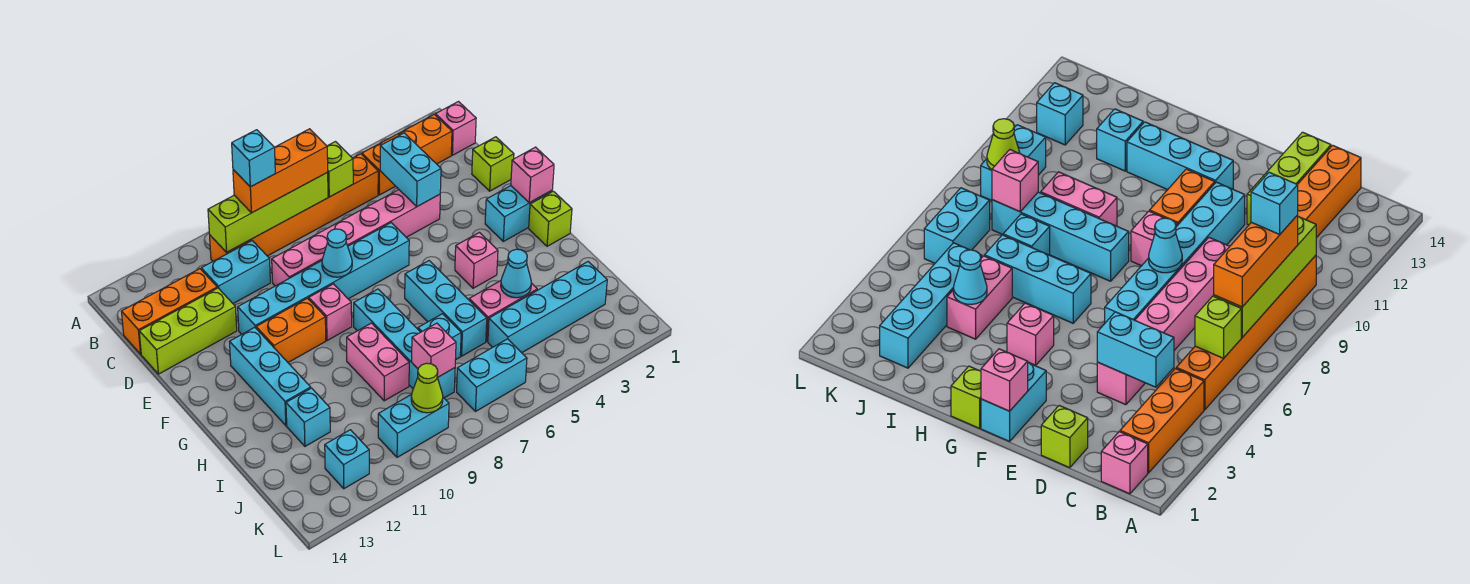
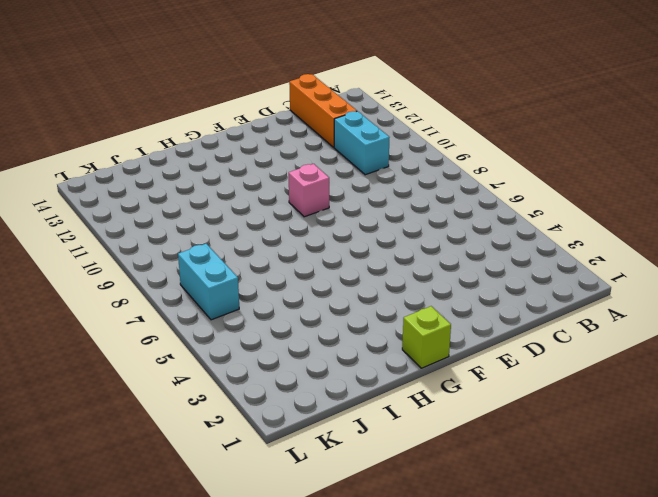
none -> pink brick B1 level 1
none -> orange brick B2:B4 level 1
none -> orange brick B5:B10 level 1
none -> lime brick D1 level 1

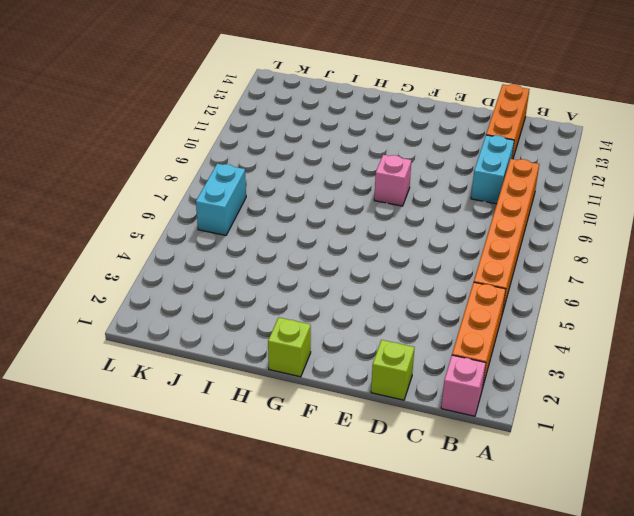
none -> pink brick D4:D9 level 1
none -> lime brick D12:D14 level 1
none -> cyan brick E6:E11 level 1
none -> cyan brick F1:F2 level 1

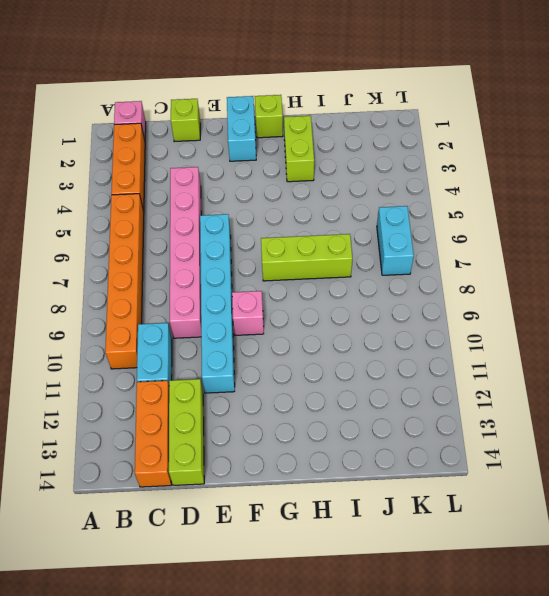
lime brick G7:I7 level 1 -> cyan brick I7 level 1
lime brick H2:H3 level 1 -> none
none -> orange brick F10:F11 level 1
none -> cyan brick F12:H12 level 1
none -> pink brick G4 level 1
none -> cyan brick G6:I6 level 1

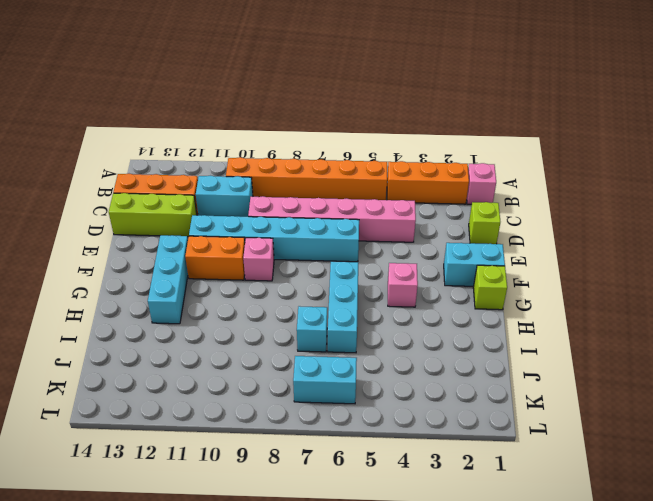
none -> cyan brick G8:J8 level 1
none -> pink brick H9:I9 level 1
none -> pink brick I4:I5 level 1
none -> cyan brick I12 level 1

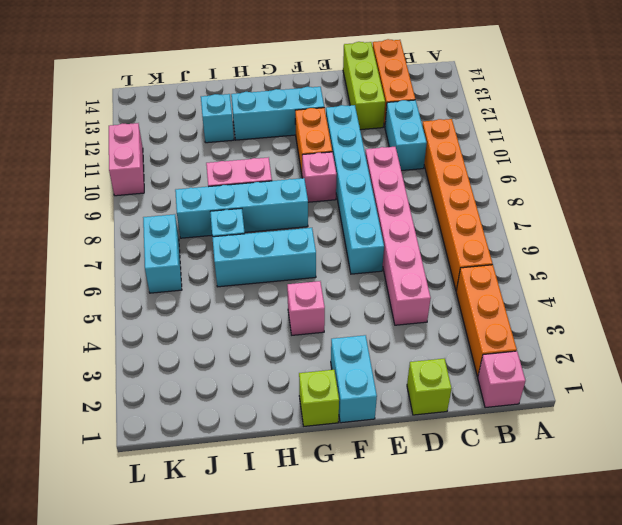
pink brick L10:L11 level 1 -> pink brick I4:I5 level 1
none -> cyan brick J2:J5 level 1
none -> cyan brick K9:K10 level 1
none -> cyan brick K12 level 1
none -> lime brick B6 level 2

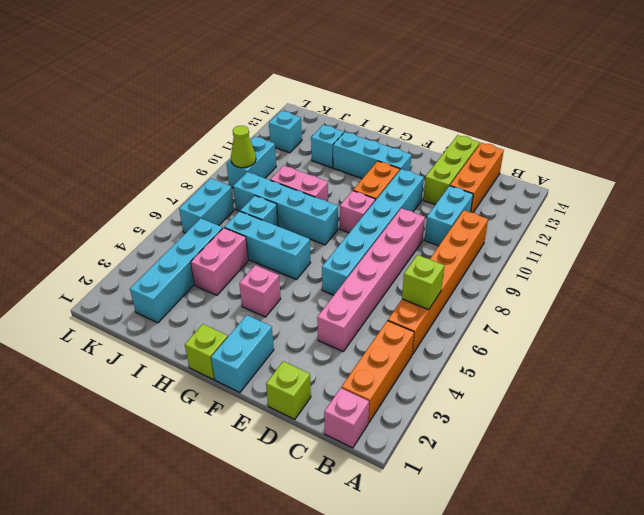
none -> lime brick B7:B10 level 2
none -> cyan brick C4:D4 level 2
none -> cyan cone E8 level 2
none -> pink brick F1 level 2

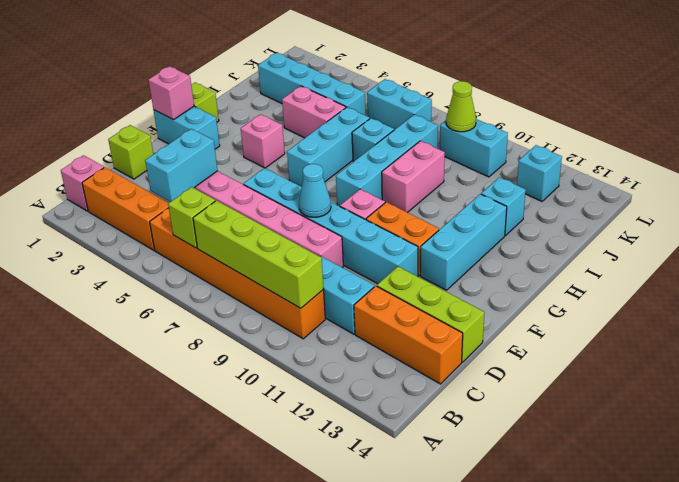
none -> cyan cone I4 level 2
none -> pink brick J8 level 2
none -> orange brick B7:B9 level 3
none -> cyan brick B9 level 4

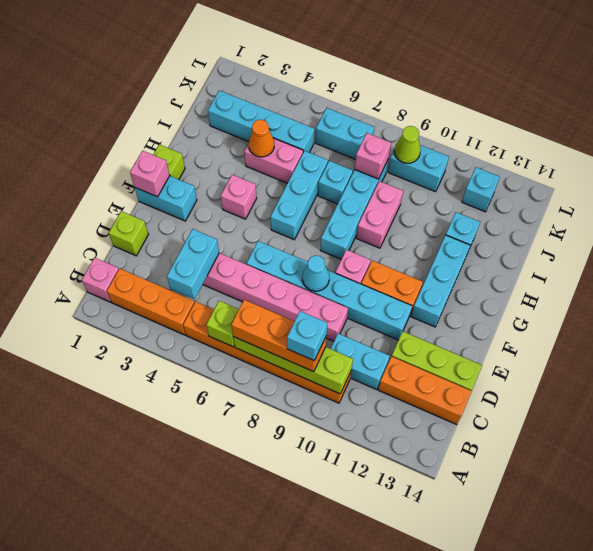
orange cone I4 level 2 -> cyan cone I4 level 2

